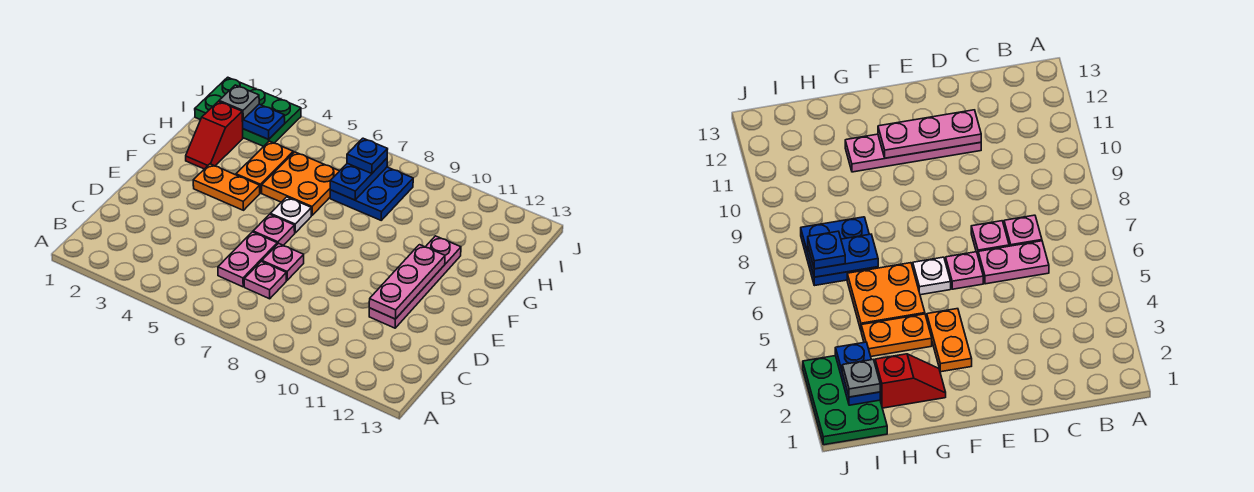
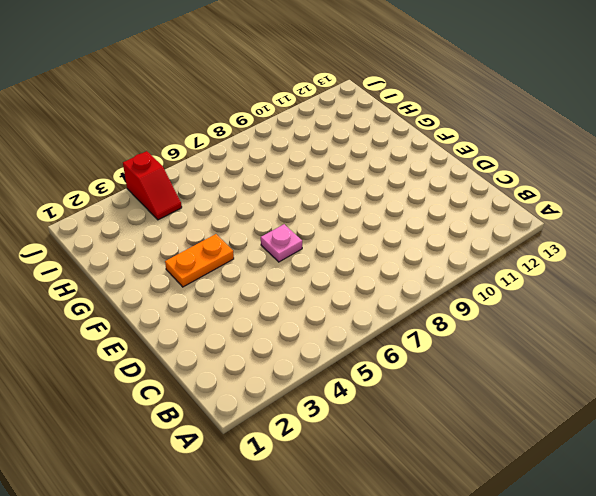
red slope I4:J4 level 1 top J -> red slope G2:H2 level 1 top H
none -> pink plate C6:D6 level 1
none -> pink plate C7 level 1
none -> pink plate D7 level 1

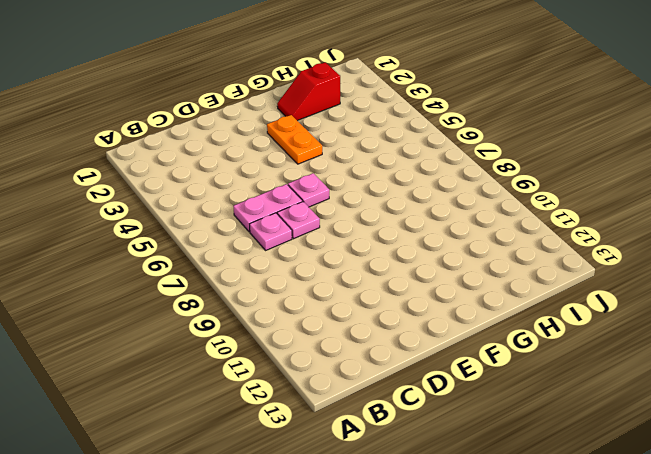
none -> pink plate D11:G11 level 1
none -> white plate F6 level 1
none -> orange plate G4:H4 level 1

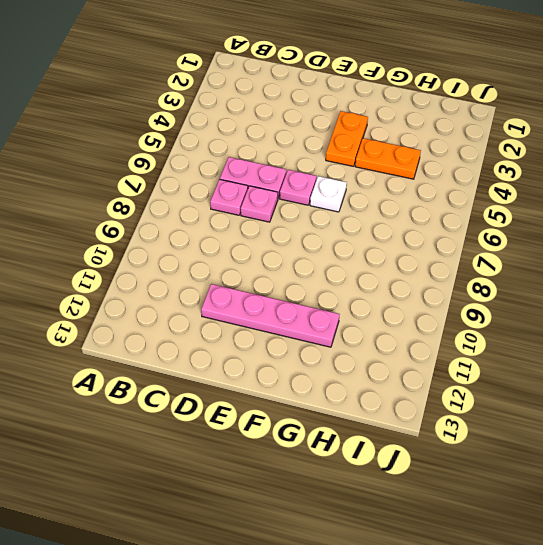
none -> red slope G2:H2 level 1 top H
none -> orange plate G5:H6 level 1
none -> blue plate H7:I8 level 1

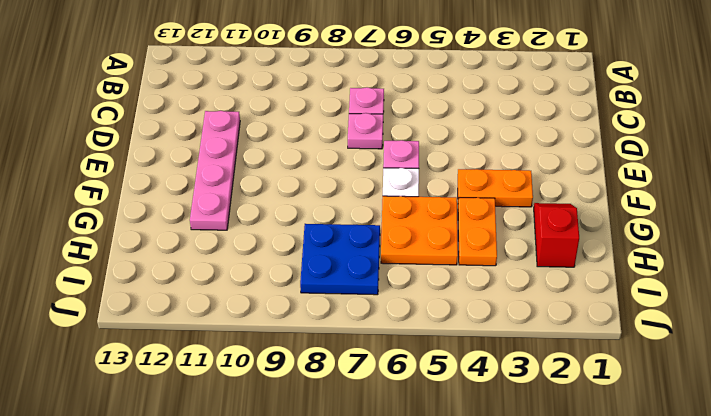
none -> pink plate C6:D6 level 1
none -> green plate I1:J3 level 1
none -> pink plate D11:F11 level 2

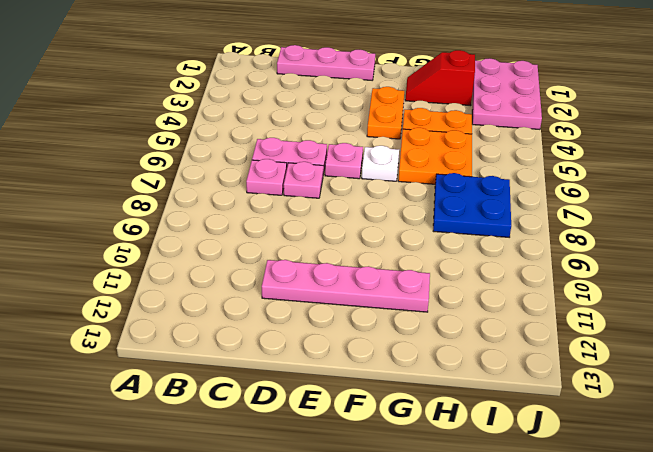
pink plate C1:E1 level 1 -> pink plate D11:F11 level 2
pink plate I1:J3 level 1 -> green plate I1:J3 level 1
none -> blue plate H7:I7 level 2
none -> blue plate I2:I3 level 2
none -> grey plate I2 level 3

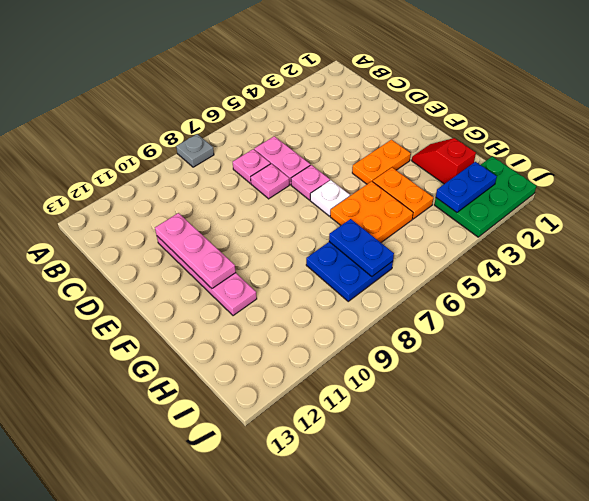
grey plate A8 level 1 -> grey plate I2 level 3
none -> blue plate I7 level 3

